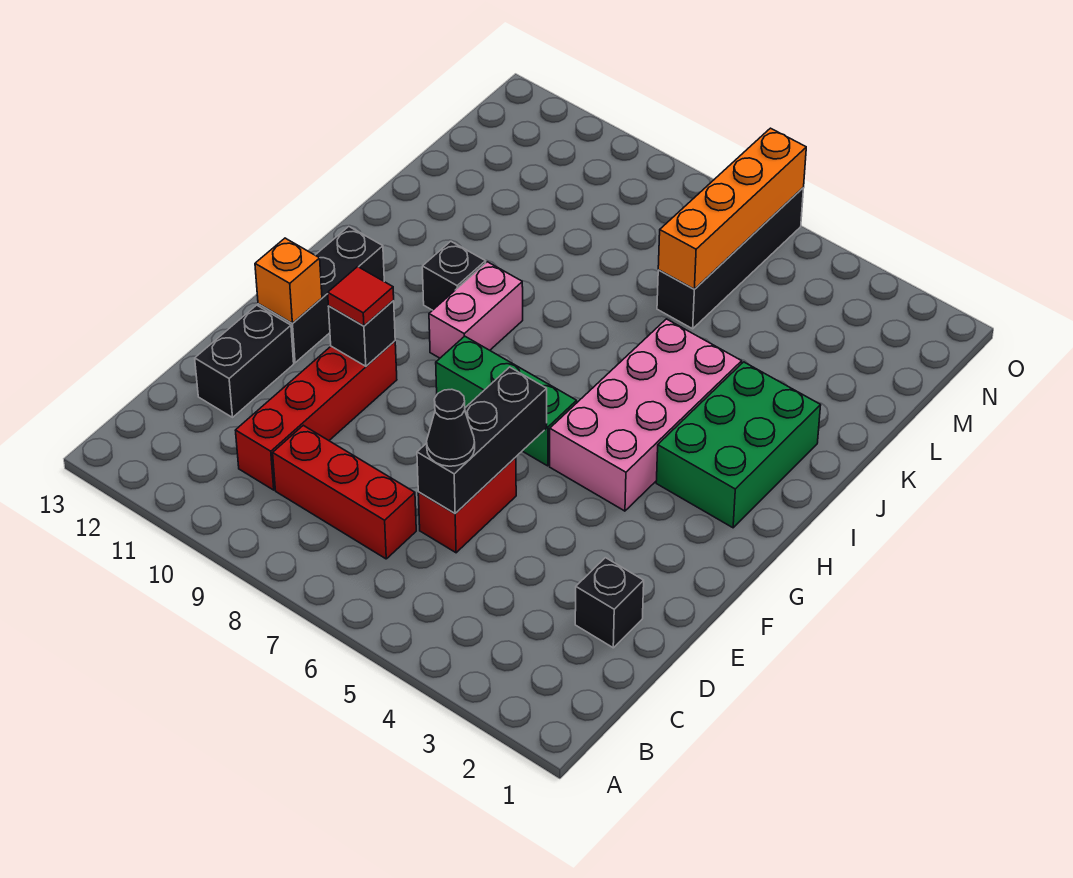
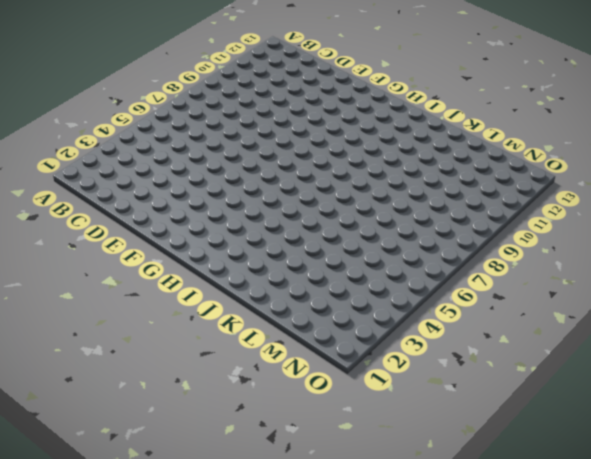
none -> red brick C7:C9 level 1
none -> red brick C10:F10 level 1
none -> black brick D2 level 1

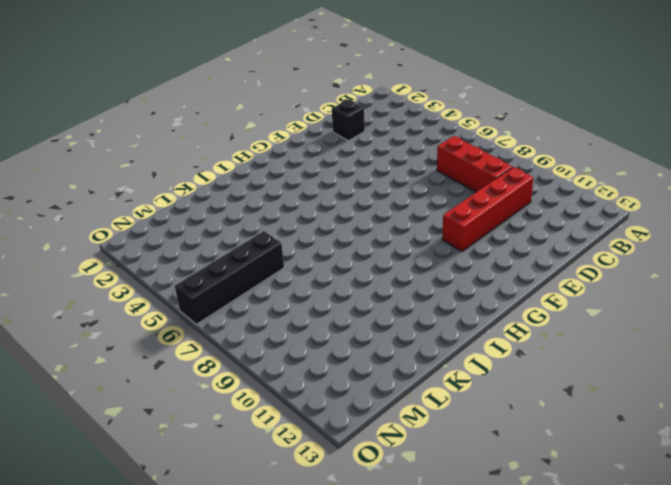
none -> red brick D6:E6 level 1
none -> black brick D12:E12 level 1
none -> black brick F12:H12 level 1

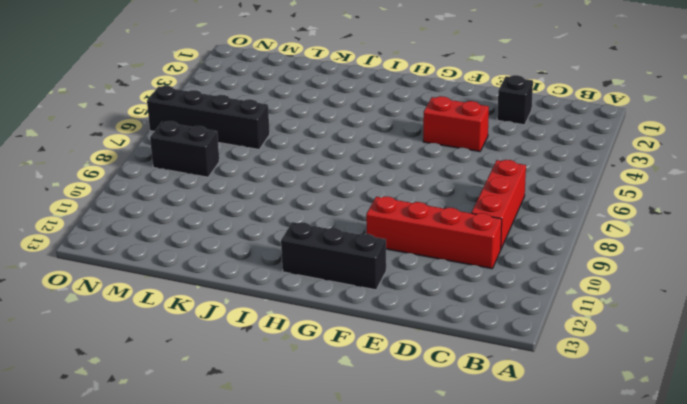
red brick E4:F4 level 1 -> red brick D6:E6 level 1
black brick M8:N8 level 1 -> black brick D12:E12 level 1
none -> pink brick G4:J5 level 1
none -> green brick G6:G8 level 1
none -> green brick H2:J3 level 1

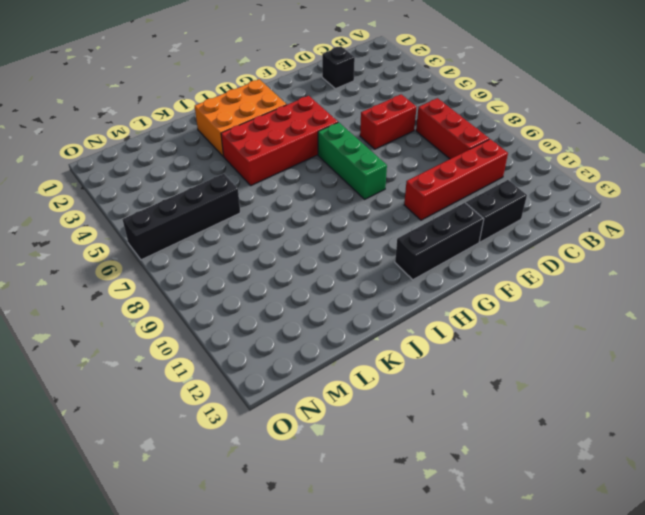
red brick G4:J5 level 1 -> pink brick G4:J5 level 1
orange brick H2:J3 level 1 -> green brick H2:J3 level 1
none -> pink brick H9:I9 level 1
none -> black brick I10 level 1
none -> black brick D6:F6 level 2

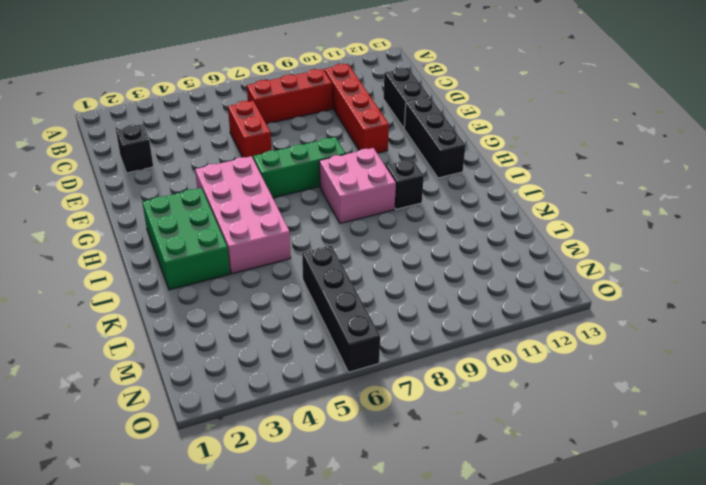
pink brick H8:I9 level 1 -> pink brick H9:I9 level 1
none -> black brick D6:F6 level 2
none -> black brick F10 level 2
none -> orange brick F12 level 2

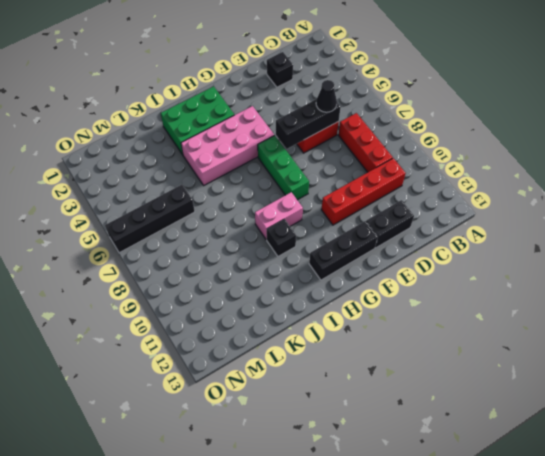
none -> black brick F10 level 2
none -> orange brick F12 level 2
none -> orange brick L6:O6 level 2

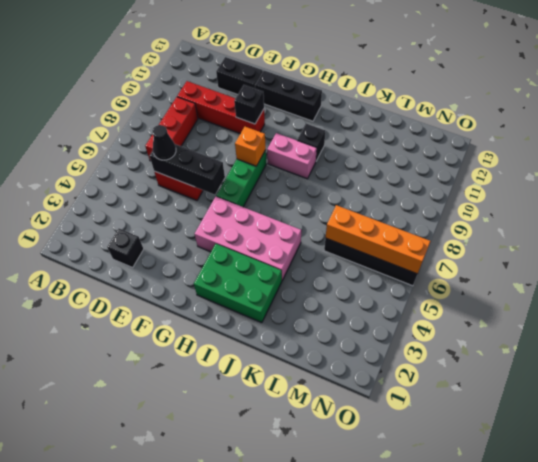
orange brick G8 level 2 -> orange brick F12 level 2
none -> red tile F10 level 3

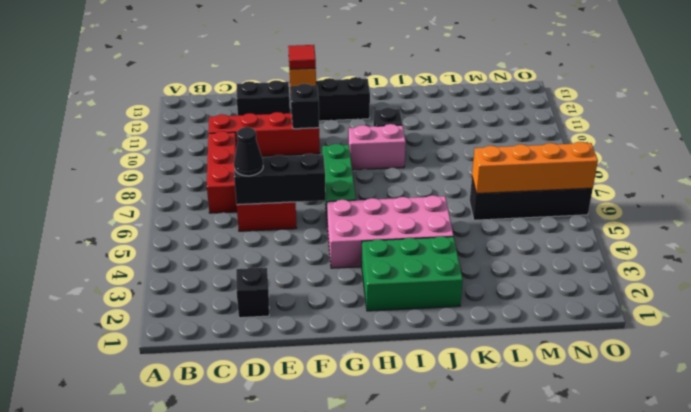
red tile F12 level 3 -> red tile F10 level 3

